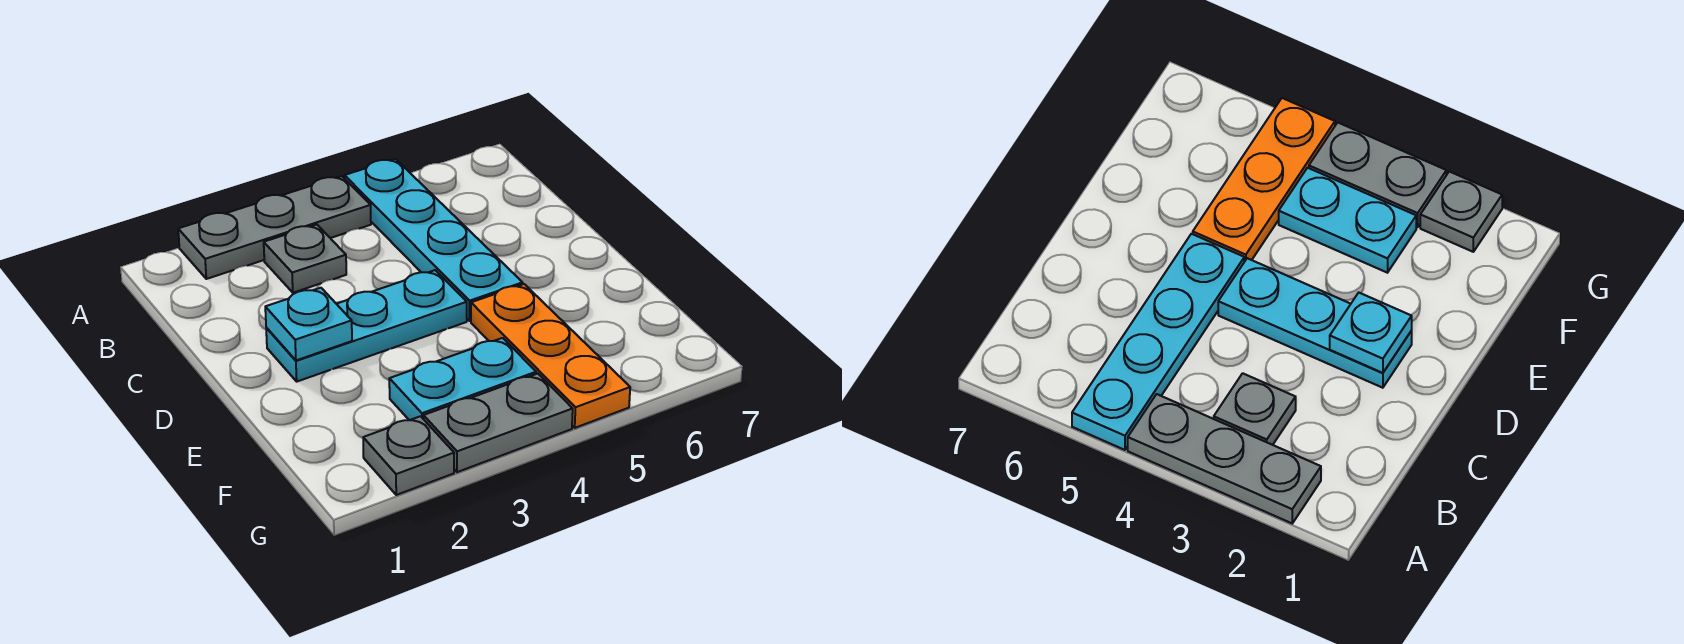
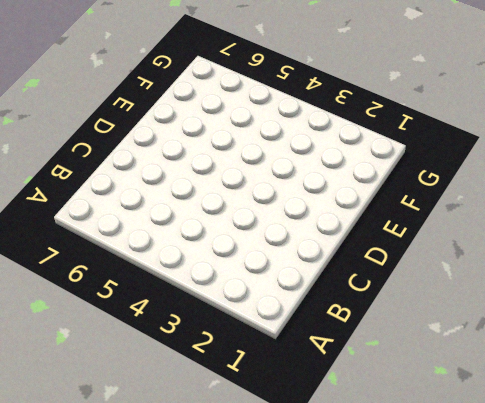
none -> grey plate A2:A4 level 1
none -> cyan plate A5:D5 level 1

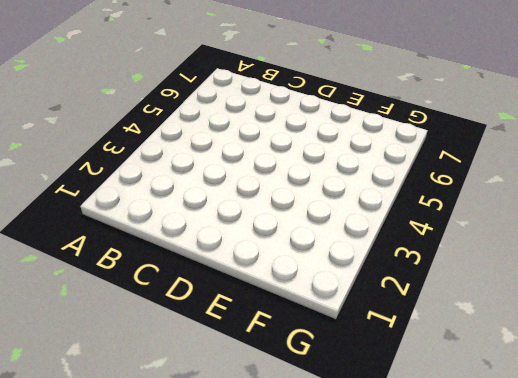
none -> grey plate A2:A4 level 1
none -> cyan plate A5:D5 level 1

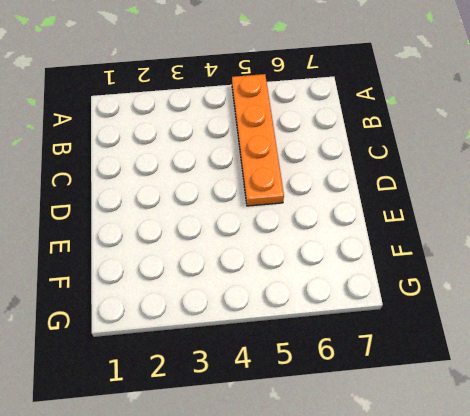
orange plate A5:D5 level 1 -> cyan plate A5:D5 level 1
none -> grey plate A2:A4 level 1
none -> grey plate B3 level 1

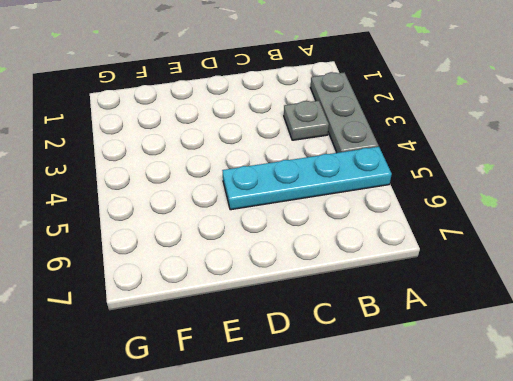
none -> cyan plate D2:D4 level 1
none -> orange plate E5:G5 level 1

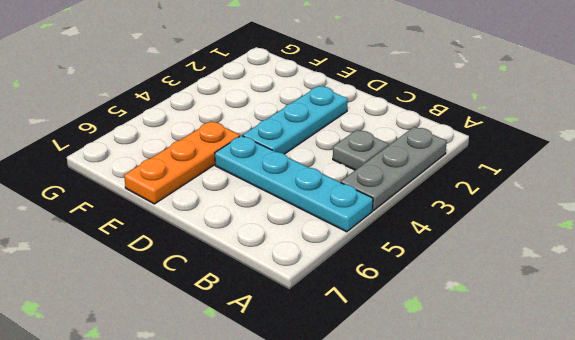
orange plate E5:E7 level 1 -> orange plate E5:G5 level 1
none -> cyan plate F3:F4 level 1
none -> grey plate G2 level 1

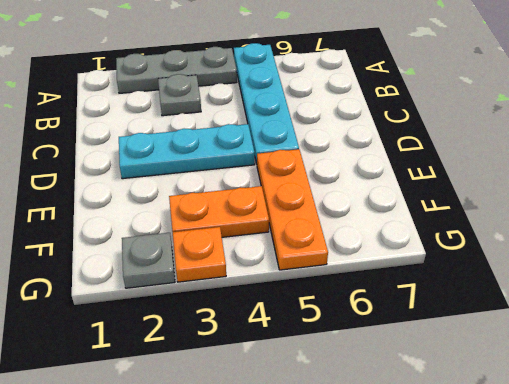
orange plate F3:F4 level 1 -> cyan plate F3:F4 level 1
orange plate G3 level 1 -> grey plate G3:G4 level 1
none -> cyan plate D2 level 2

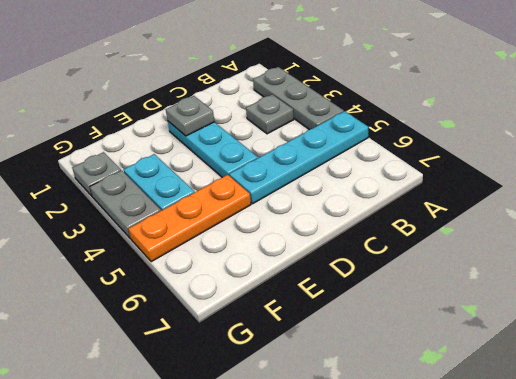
grey plate D2 level 2 -> cyan plate D2 level 2

